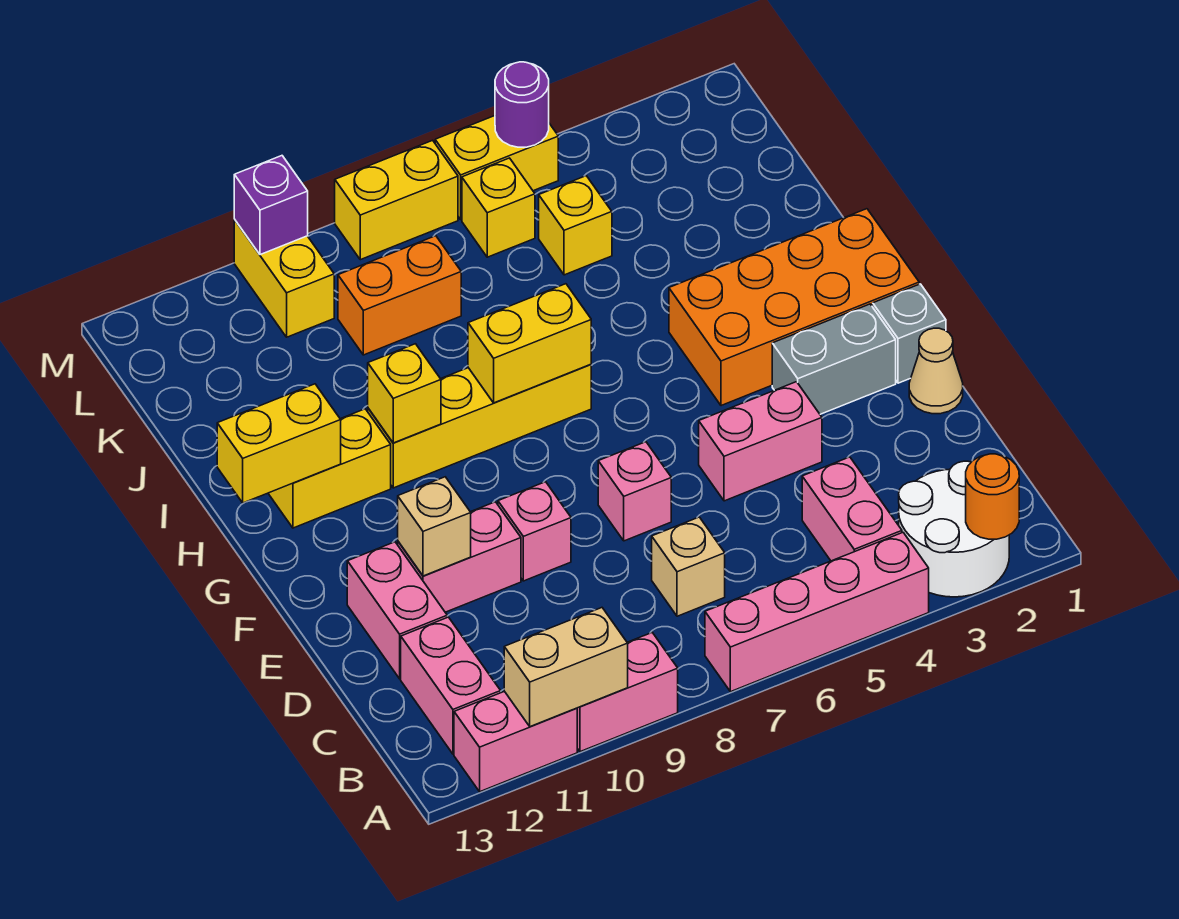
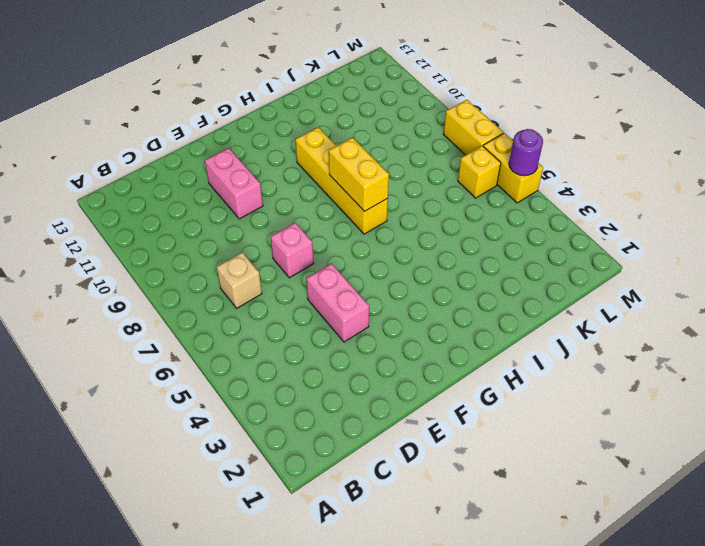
none -> white round brick A2:B3 level 1
none -> pink brick A4:A7 level 1
none -> pink brick A9:A10 level 1
none -> pink brick A11:A12 level 1

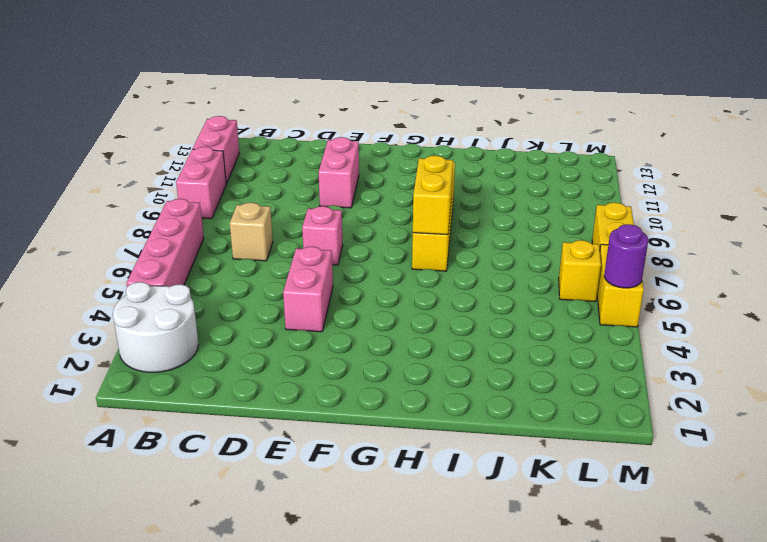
none -> pink brick B4:C4 level 1
none -> pink brick B12:C12 level 1
none -> pink brick D12:E12 level 1
none -> tan cone E1 level 1

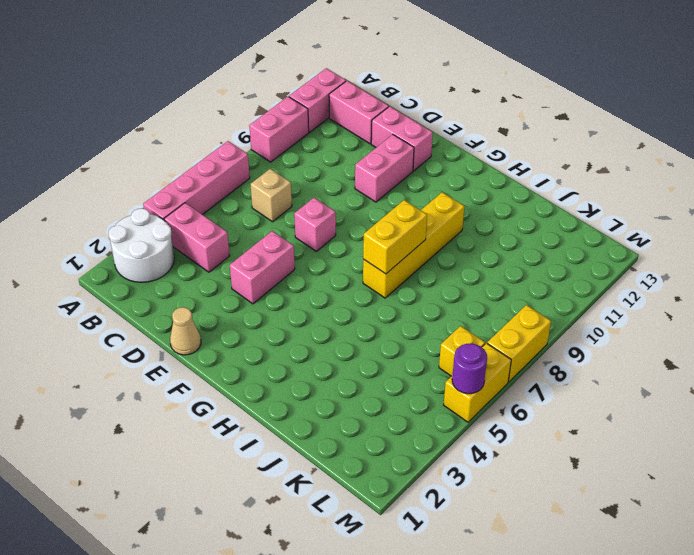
none -> pink brick E9 level 1
none -> grey brick F1 level 1
none -> grey brick F2:F3 level 1
none -> orange brick G1:H4 level 1

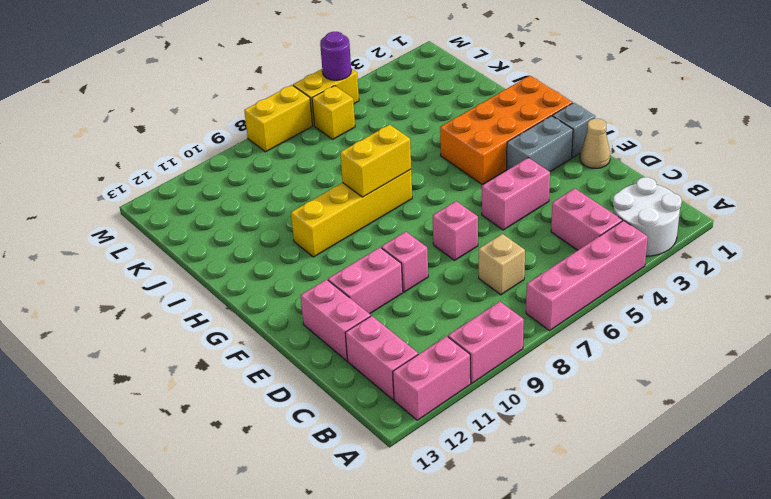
none -> yellow brick H11:H12 level 1
none -> yellow brick K5 level 1
none -> orange brick K8:K9 level 1
none -> yellow brick L10:M10 level 1

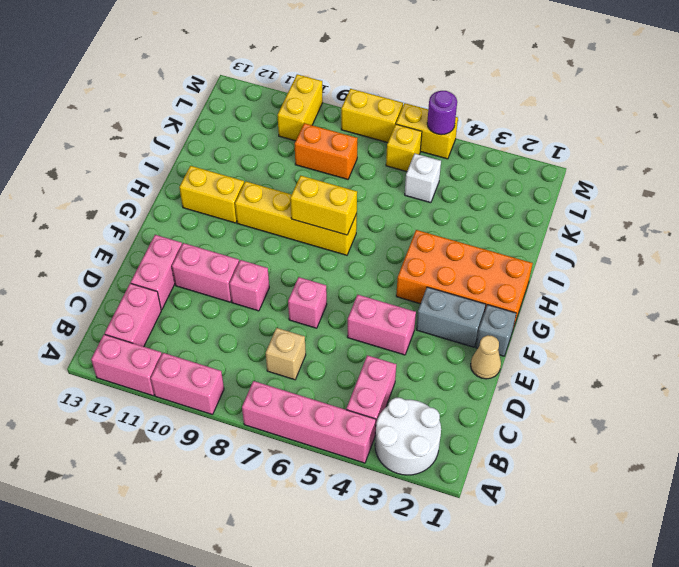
white brick K5 level 1 -> yellow brick K5 level 1
none -> orange round brick A2 level 2
none -> tan brick A10:A11 level 2
none -> tan brick E11 level 2
none -> yellow brick H10 level 2

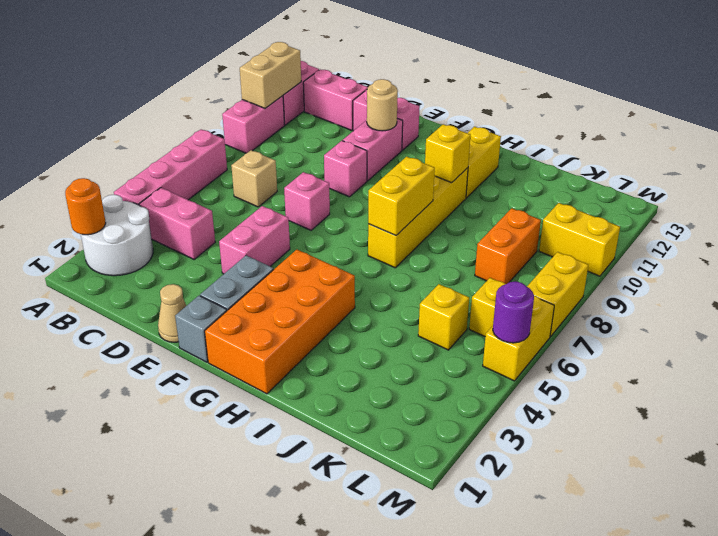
tan round brick E11 level 2 -> tan brick E11 level 2
none -> yellow brick H12:H13 level 2
none -> purple brick M10 level 2

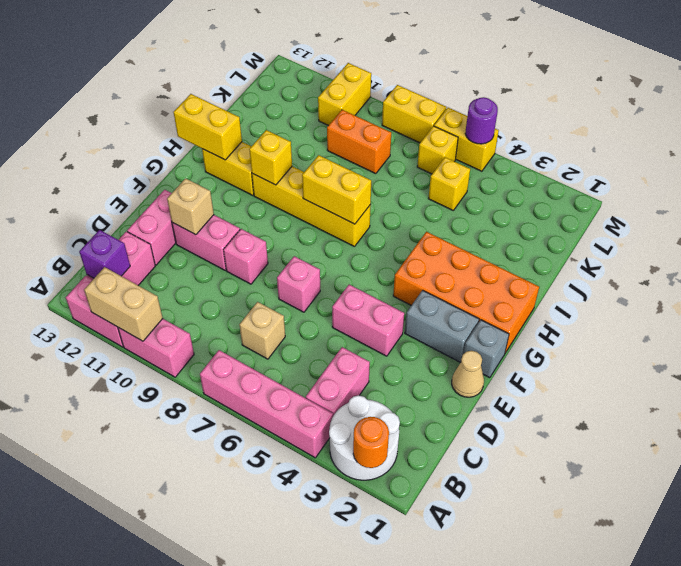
purple brick B12 level 2 -> purple brick M10 level 2

